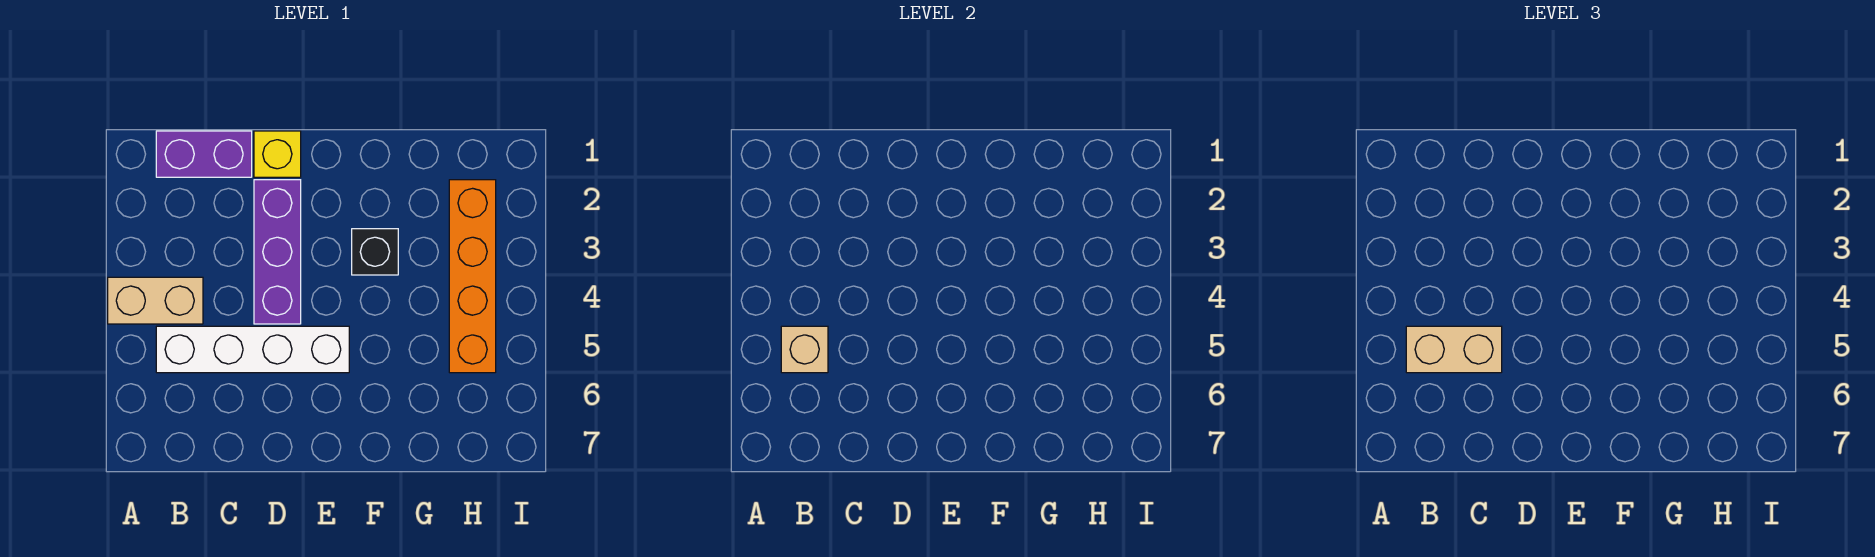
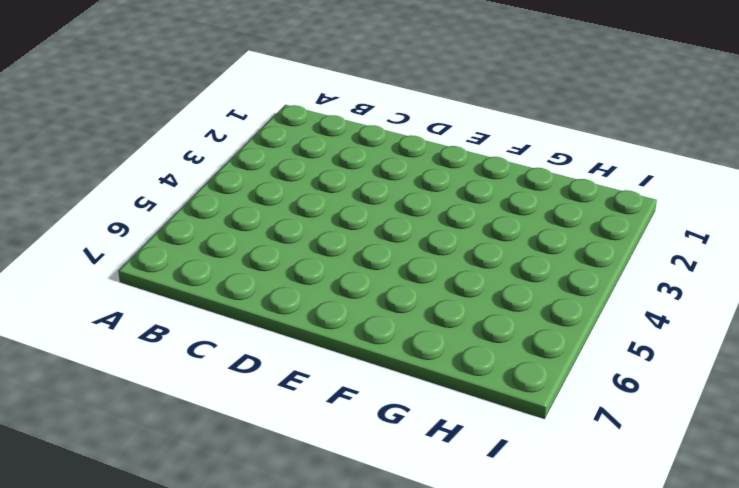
none -> tan brick A4:B4 level 1
none -> purple brick B1:C1 level 1

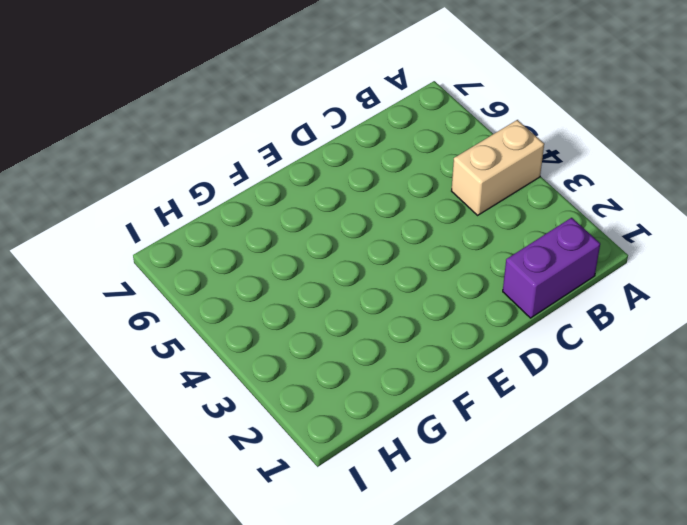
none -> white brick B5:E5 level 1
none -> yellow brick D1 level 1

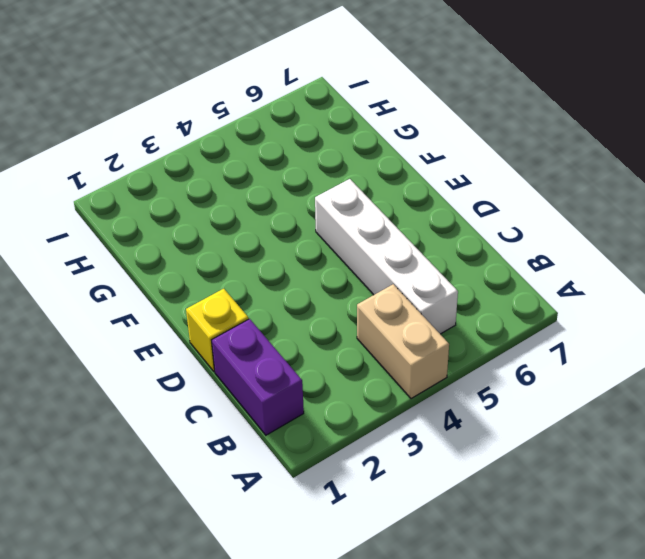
none -> purple brick D2:D4 level 1
none -> black brick F3 level 1

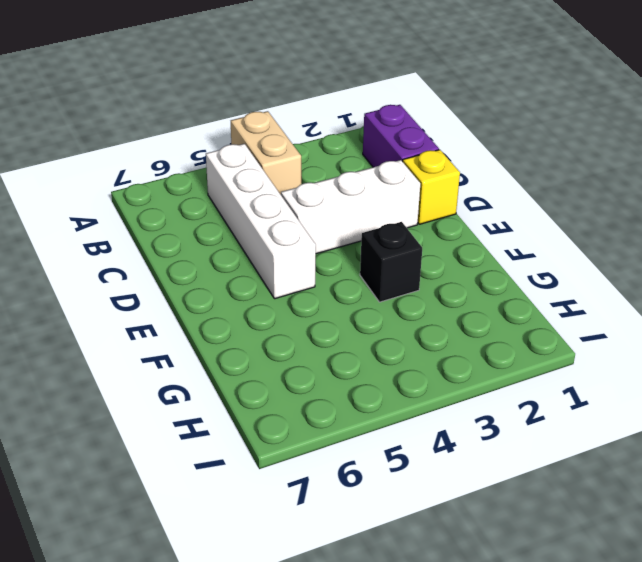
white brick D2:D4 level 1 -> purple brick D2:D4 level 1
none -> orange brick H2:H5 level 1
none -> tan brick B5 level 2

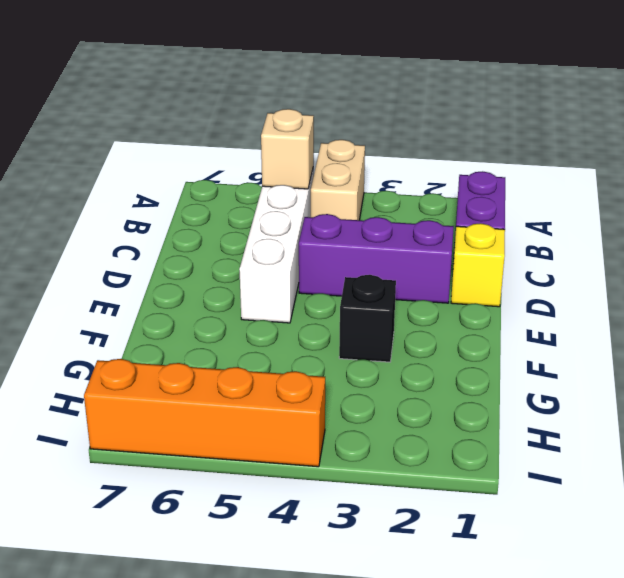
orange brick I4:I7 level 1 -> orange brick H2:H5 level 1
none -> tan brick B5:C5 level 3

